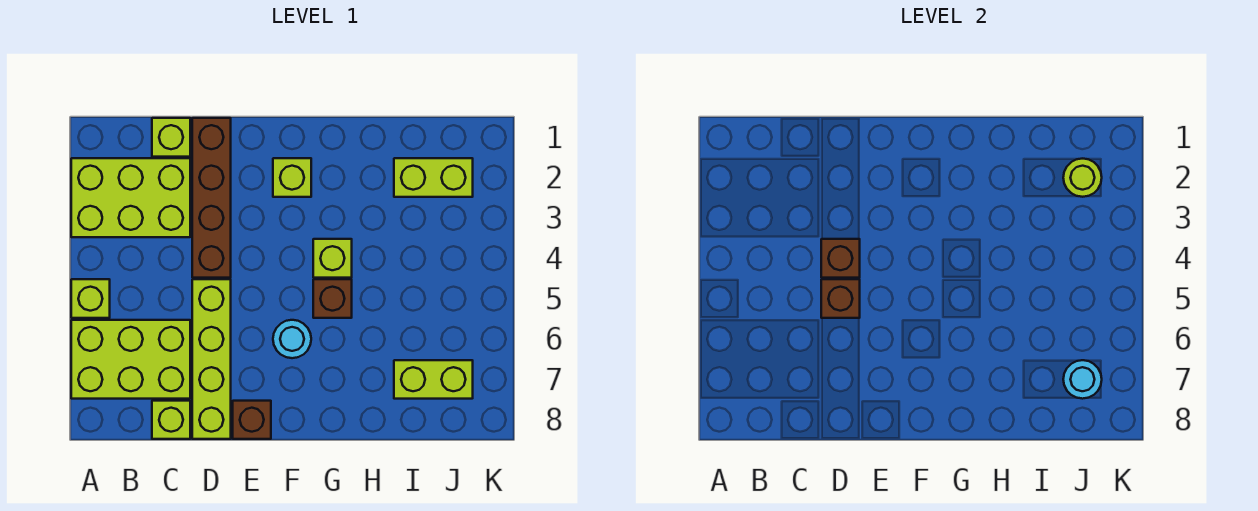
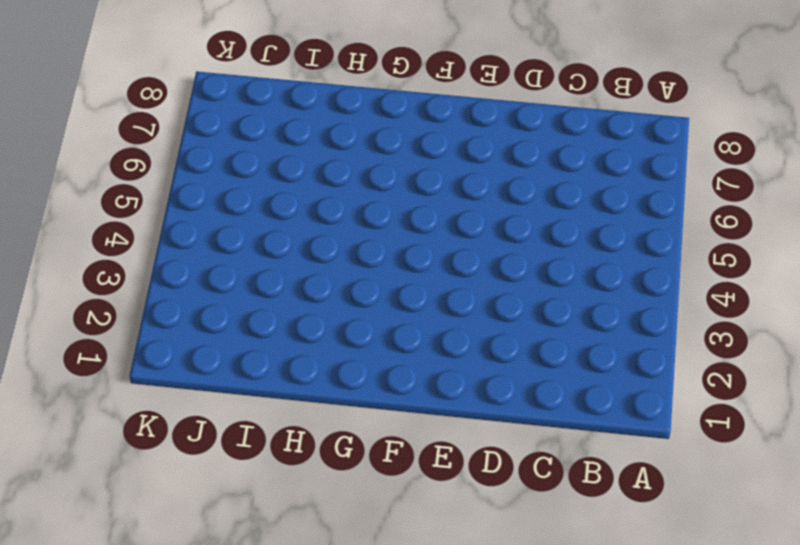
none -> lime brick A2:C3 level 1
none -> lime brick A5 level 1
none -> lime brick A6:C7 level 1

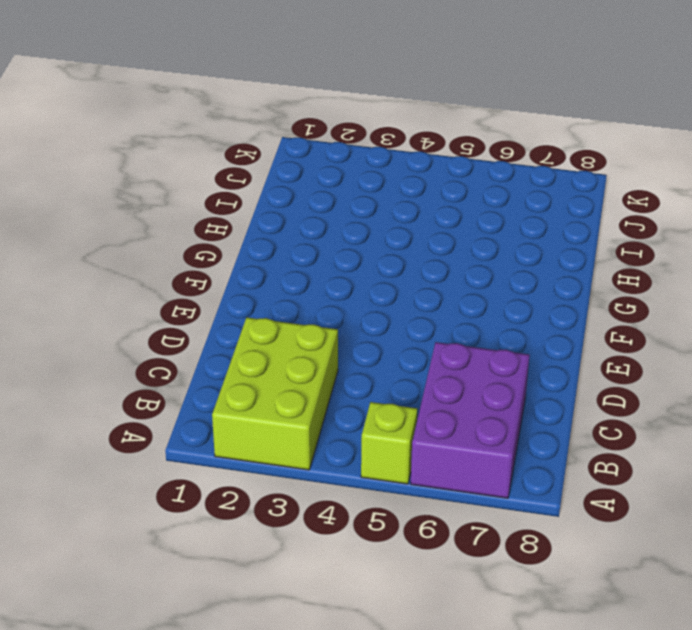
purple brick A6:C7 level 1 -> lime brick A6:C7 level 1
none -> lime brick C1 level 1
none -> lime brick C8 level 1
none -> brown brick D1:D4 level 1

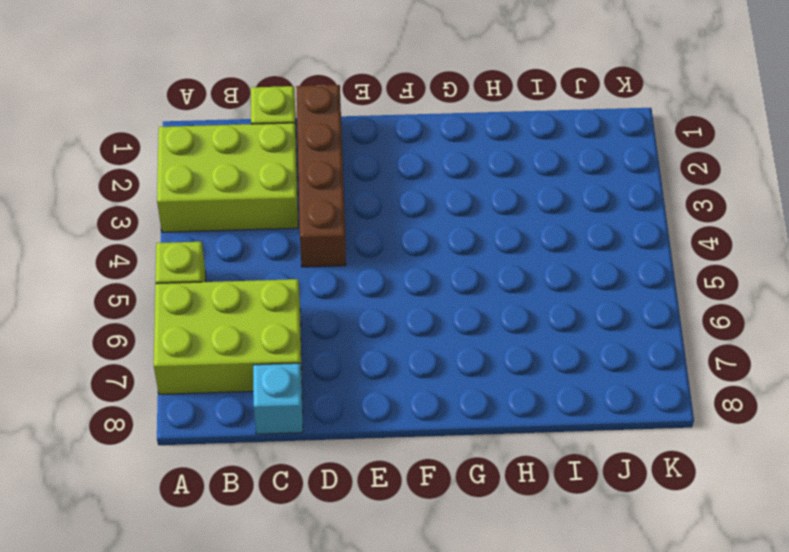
cyan brick C8 level 1 -> lime brick C8 level 1
none -> lime brick D5:D8 level 1
none -> brown brick E8 level 1
none -> lime brick F2 level 1

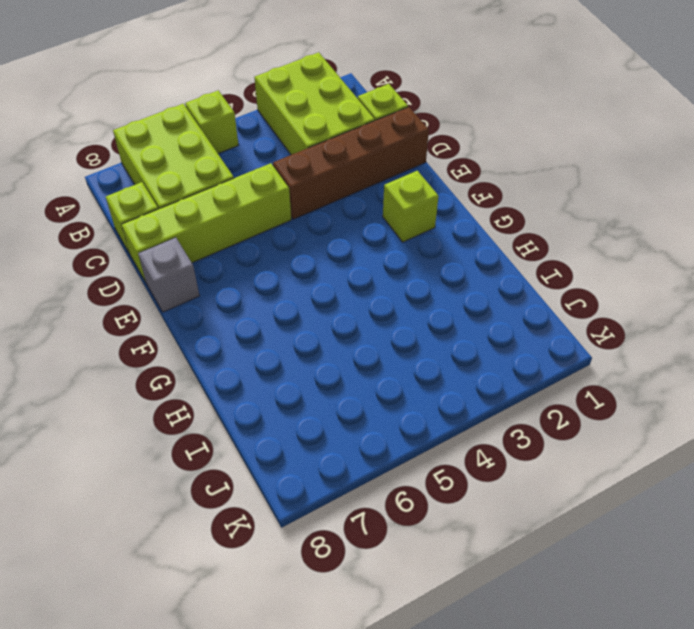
grey brick E8 level 1 -> brown brick E8 level 1
none -> cyan round brick F6 level 1
none -> lime brick G4 level 1
none -> brown brick G5 level 1

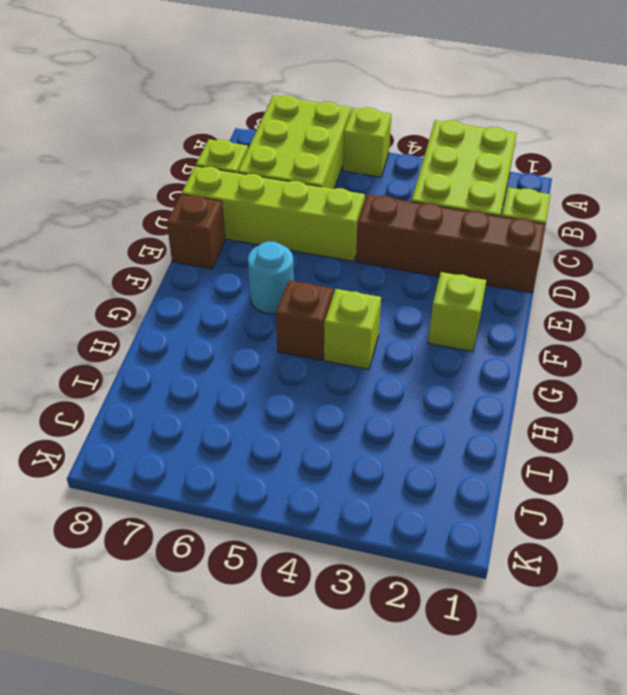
none -> lime brick I2:J2 level 1
none -> lime brick I7:J7 level 1
none -> brown brick D4 level 2

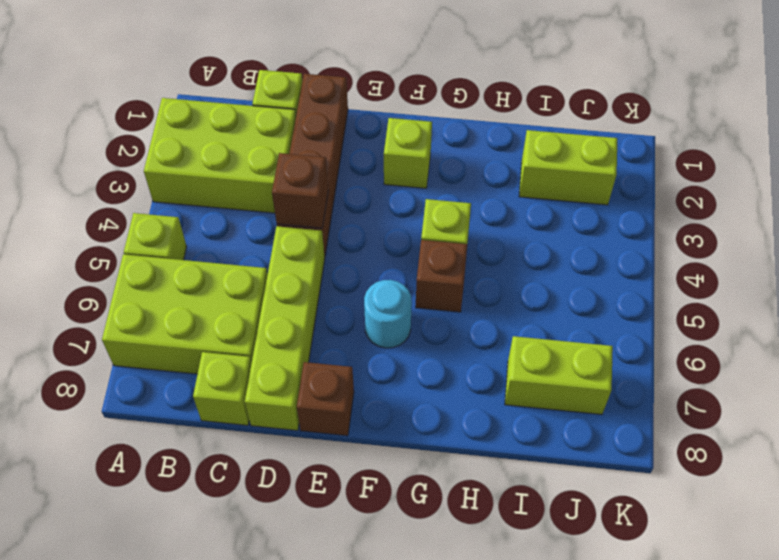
none -> brown brick D5 level 2
none -> lime round brick J2 level 2
none -> cyan round brick J7 level 2

